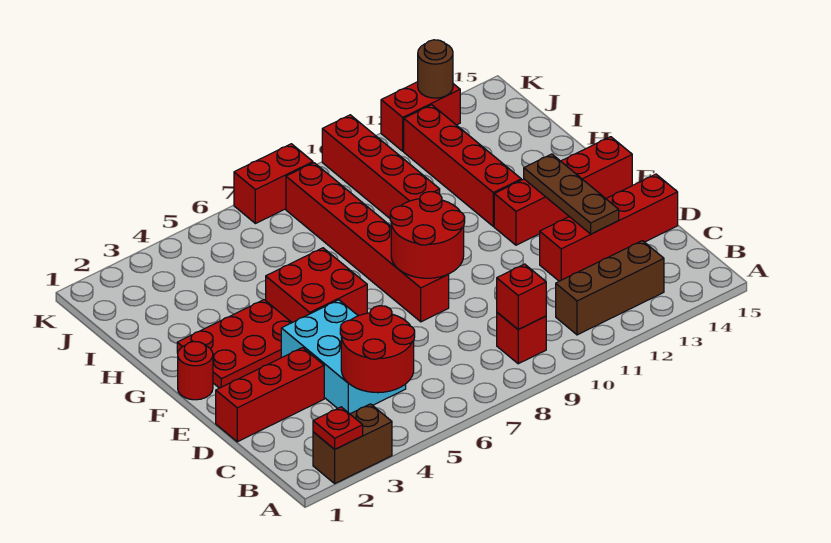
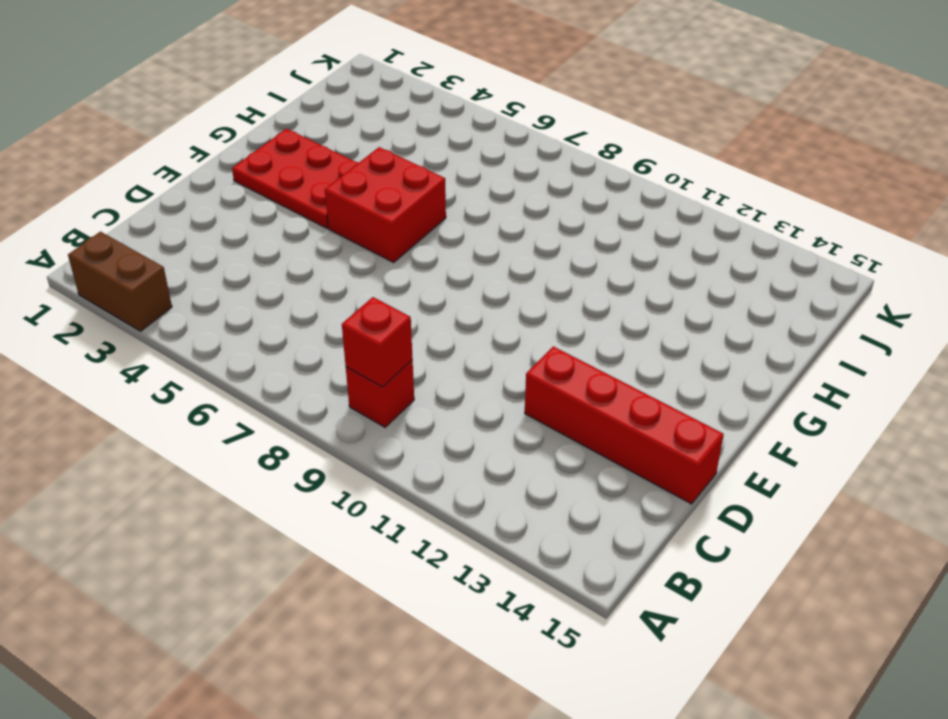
none -> brown brick B11:B13 level 1
none -> cyan brick C4:E5 level 1
none -> red brick D1:D3 level 1

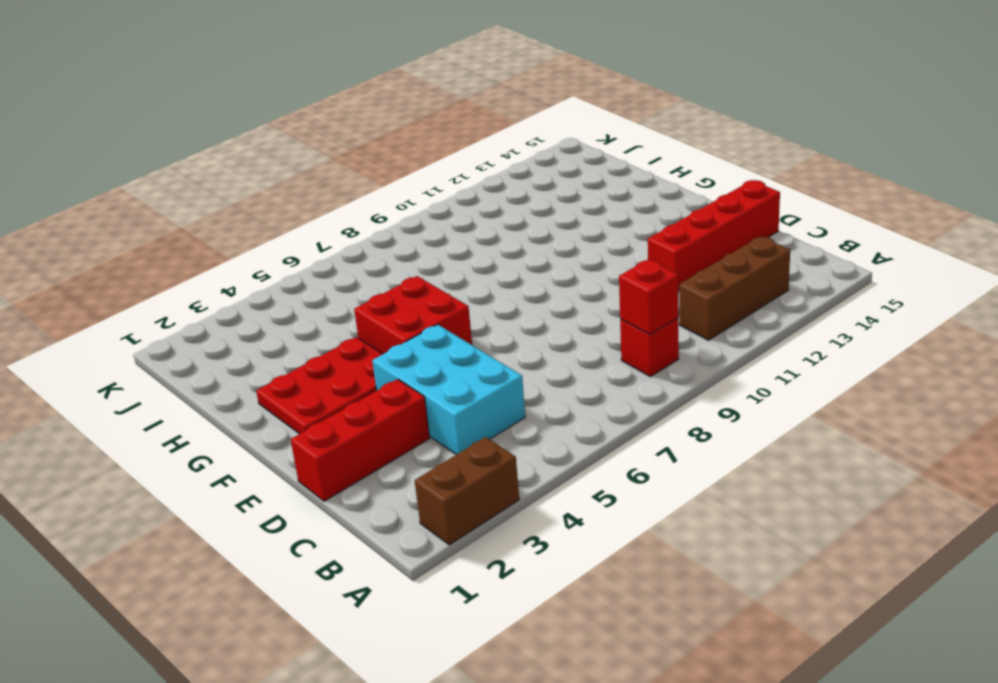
none -> red brick E8:J8 level 1
none -> red round brick F1 level 1
none -> red brick F12:F15 level 1

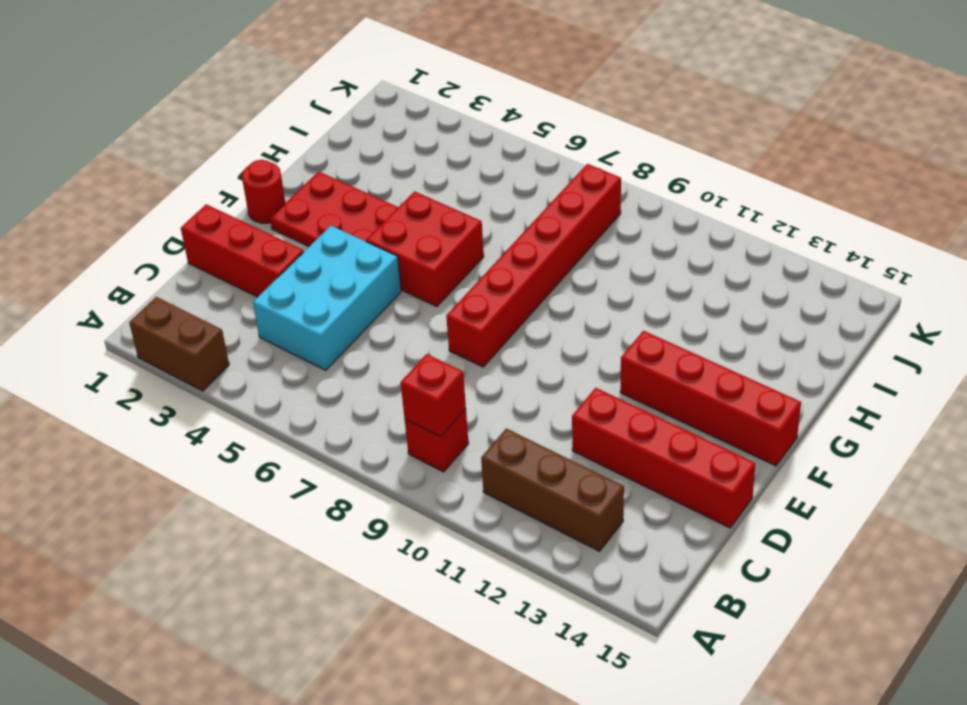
none -> red brick G12:J12 level 1
none -> red brick H10:K10 level 1
none -> red brick K7:K8 level 1

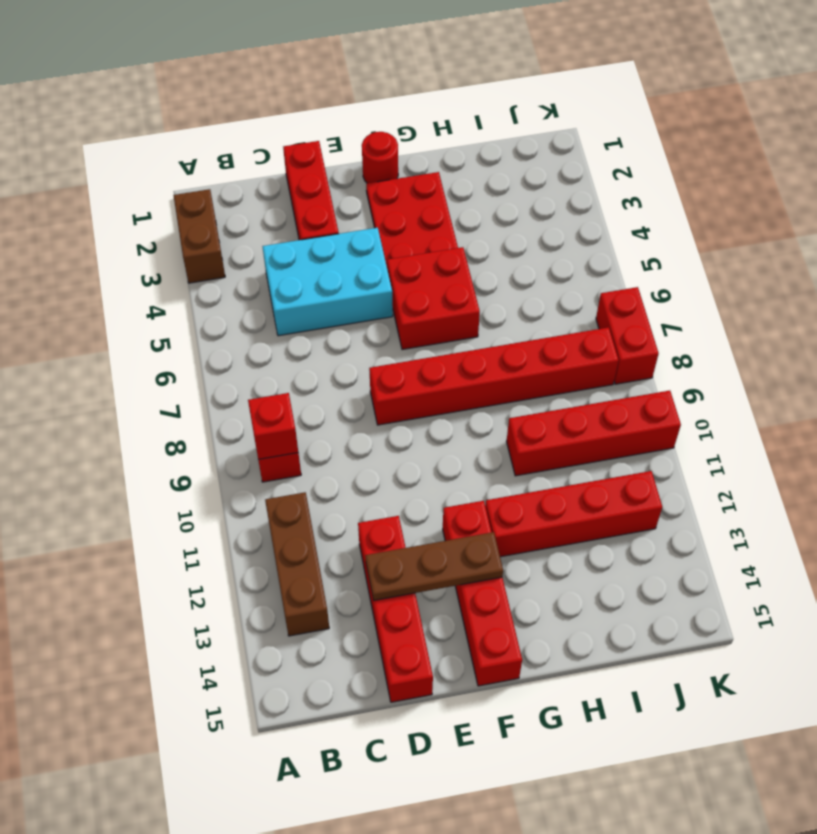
none -> red brick K12:K13 level 1
none -> red plate A2 level 2
none -> red round brick B4:C5 level 2

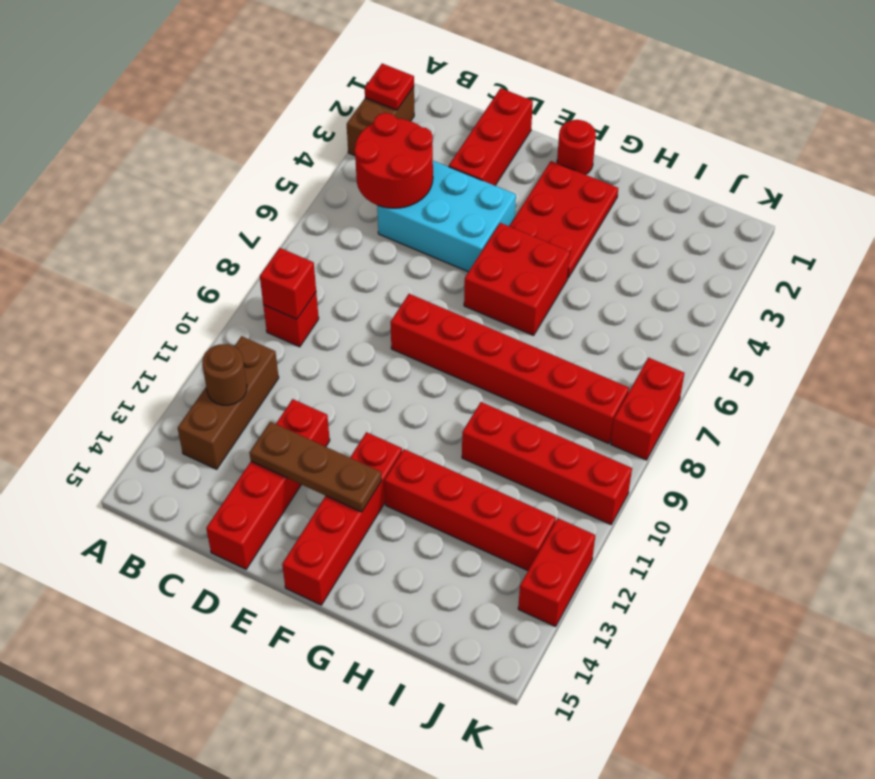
brown round brick B12 level 2 -> brown round brick K13 level 2
none -> red round brick E8:F9 level 2

